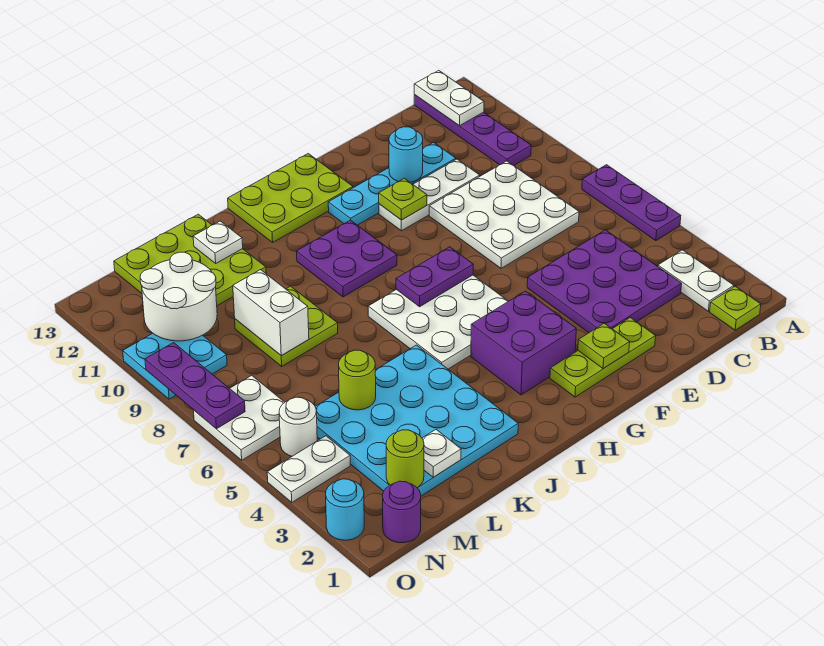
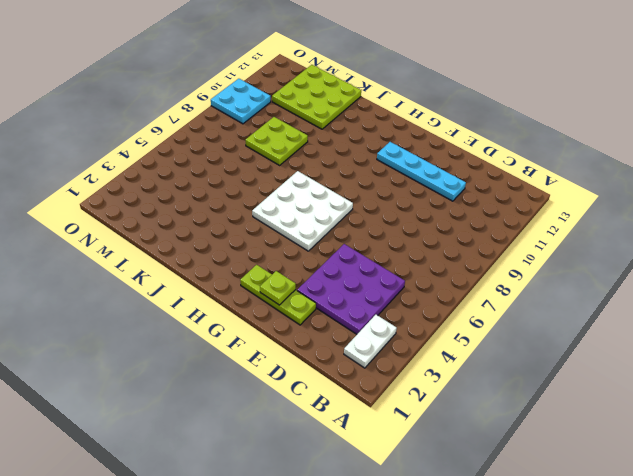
none -> purple plate A5:A7 level 1
none -> lime plate B1 level 1
none -> purple plate B10:B13 level 1
none -> white plate C7:E9 level 1

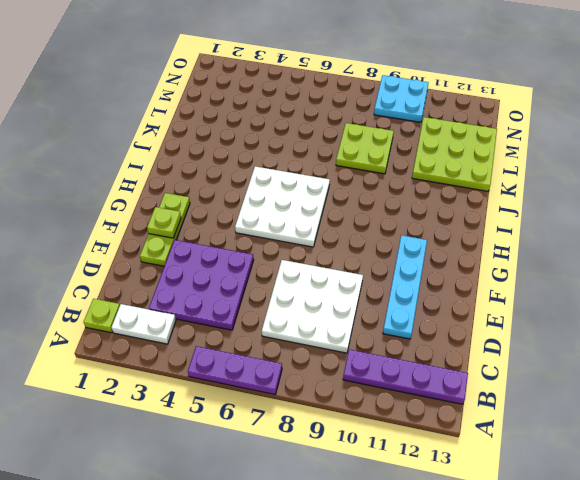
none -> white plate D10:F10 level 1
none -> purple brick G3:H4 level 1
none -> lime plate G12:I13 level 1
none -> purple plate H9:I10 level 1

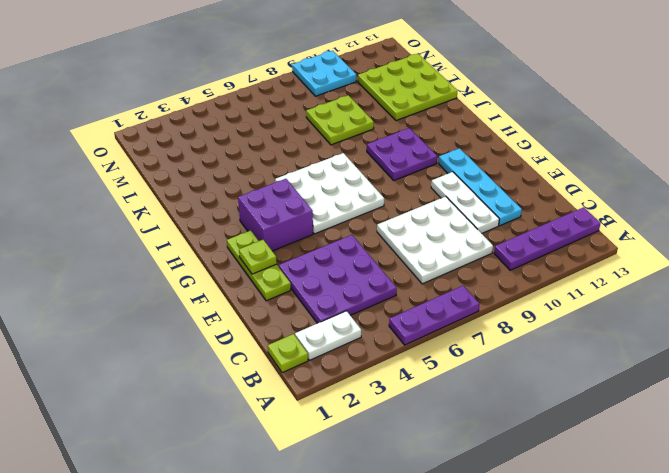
none -> lime plate G12:I13 level 1
none -> cyan plate J2:M5 level 1
none -> purple round brick N1 level 1
none -> white plate N4:O4 level 1

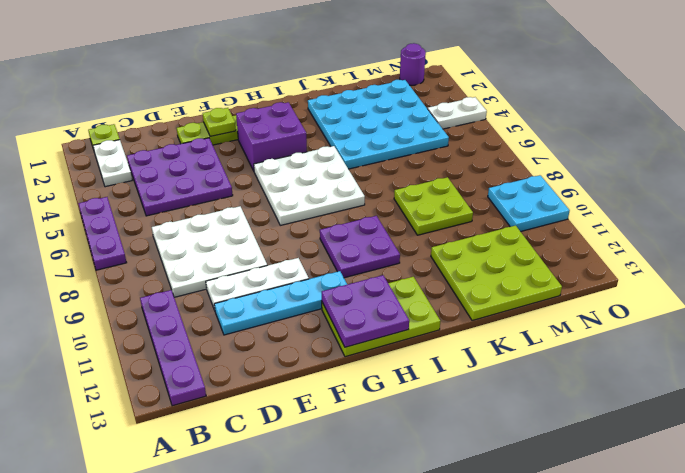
purple plate G12:H13 level 2 -> none
none -> white round brick N5 level 1
none -> white plate N6:O7 level 1
none -> cyan round brick O2 level 1
none -> white plate B12:B13 level 2

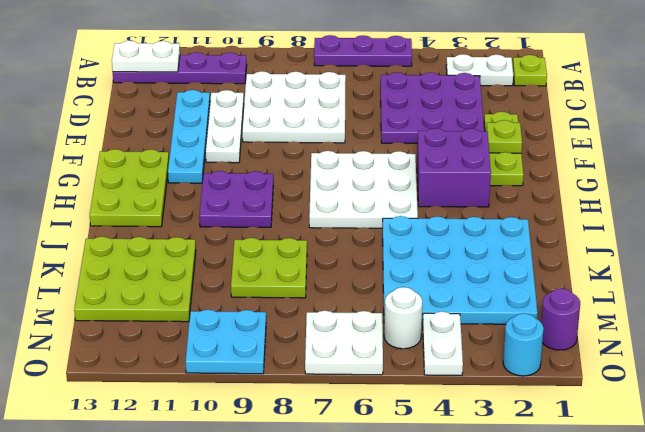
none -> cyan round brick E11 level 2
none -> lime plate F10 level 2
none -> purple plate G7:H7 level 2
none -> white plate K12 level 2

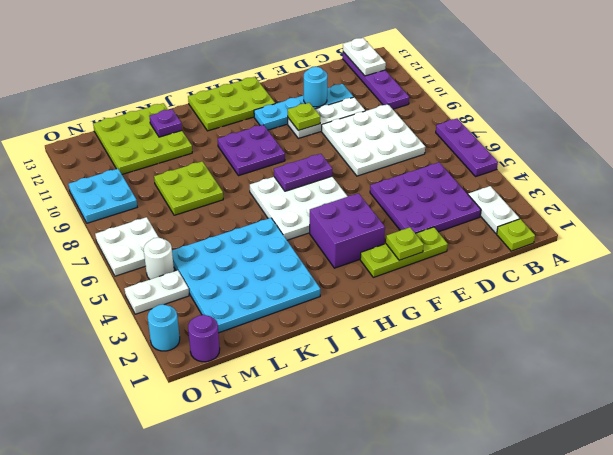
purple plate K12 level 2 -> white plate K12 level 2
none -> white plate L2 level 2
none -> lime round brick L5 level 2
none -> white brick L8:L9 level 2
none -> lime round brick M2 level 2

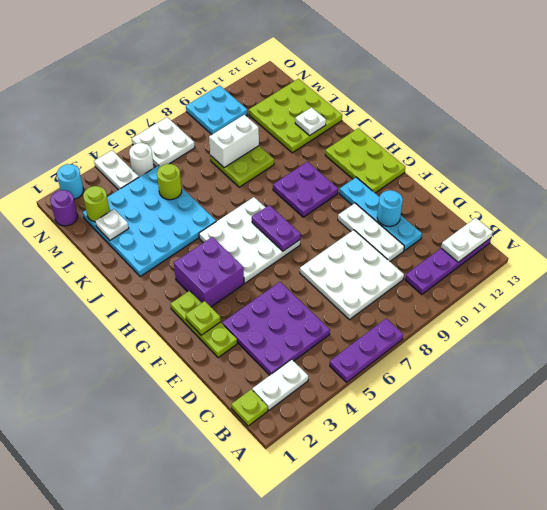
none -> lime plate F10 level 2
none -> white round brick M10:N11 level 2
none -> purple plate O7:O9 level 2

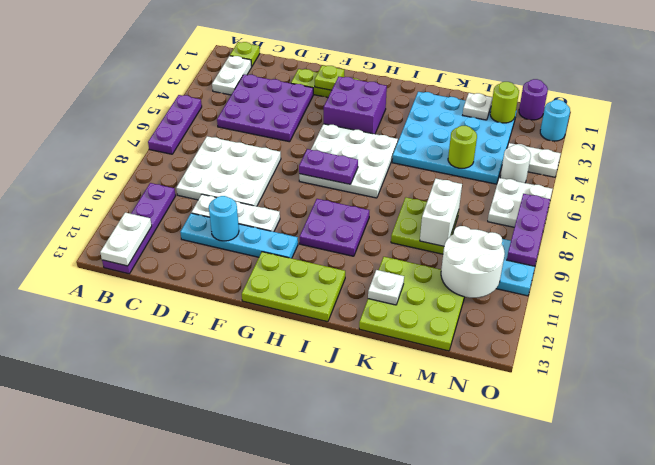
none -> lime plate F10 level 2

